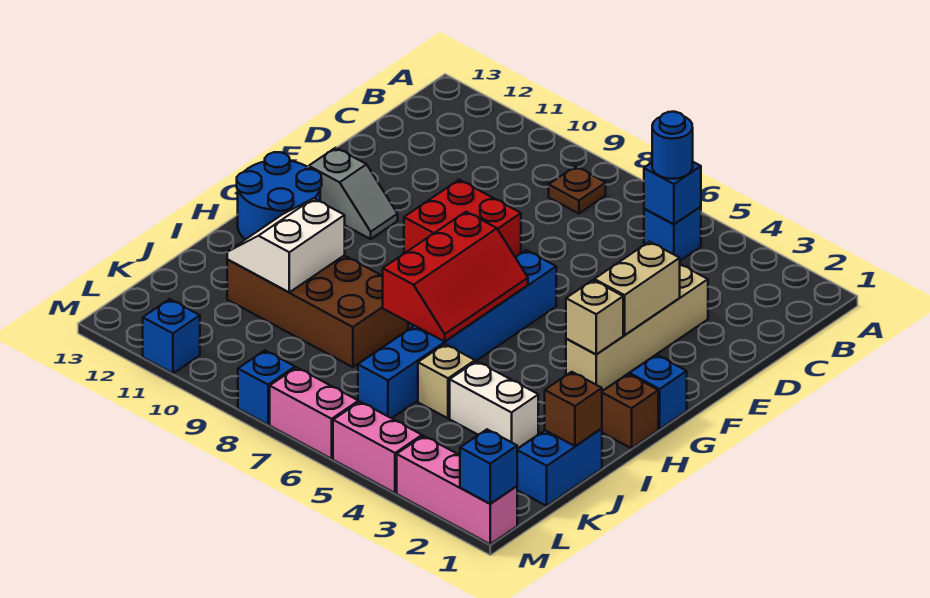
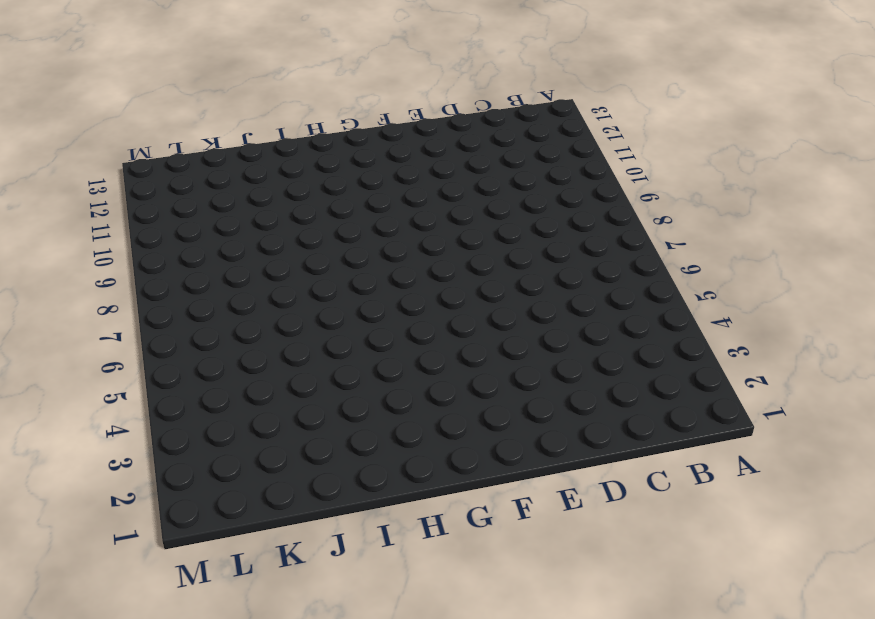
none -> blue brick B5 level 1
none -> brown plate B8 level 1
none -> tan brick D3:G3 level 1

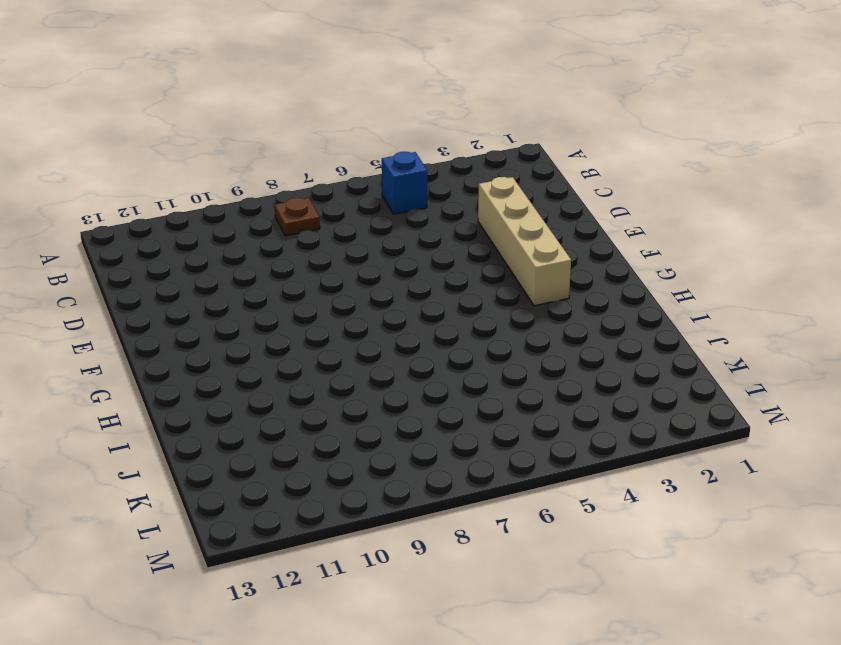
none -> red brick E8:F9 level 1
none -> blue brick F6:K6 level 1
none -> grey slope F11:F12 level 1 top 12

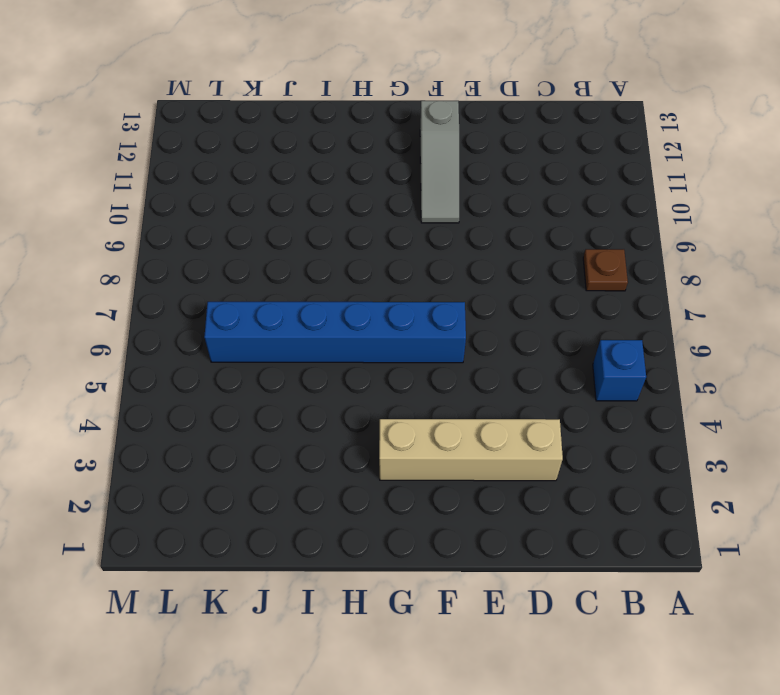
grey slope F10:F12 level 1 top 12 -> grey slope F11:F12 level 1 top 12
none -> red brick E8:F9 level 1
none -> blue brick G1 level 1
none -> blue round brick G12:H13 level 1

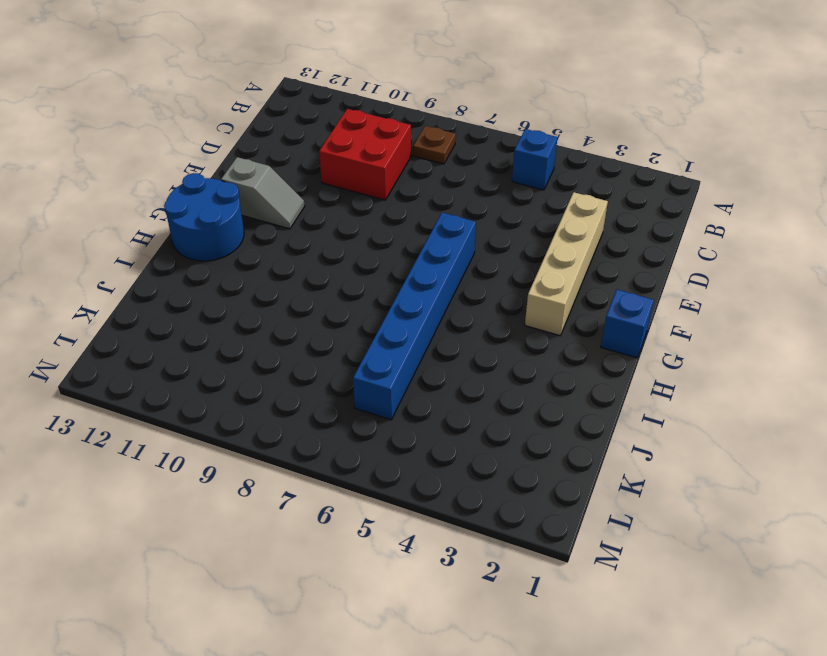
red brick C9:D10 level 1 -> red brick E8:F9 level 1
none -> brown brick H1 level 1
none -> brown brick I8:J11 level 1
none -> blue brick J1:K1 level 1

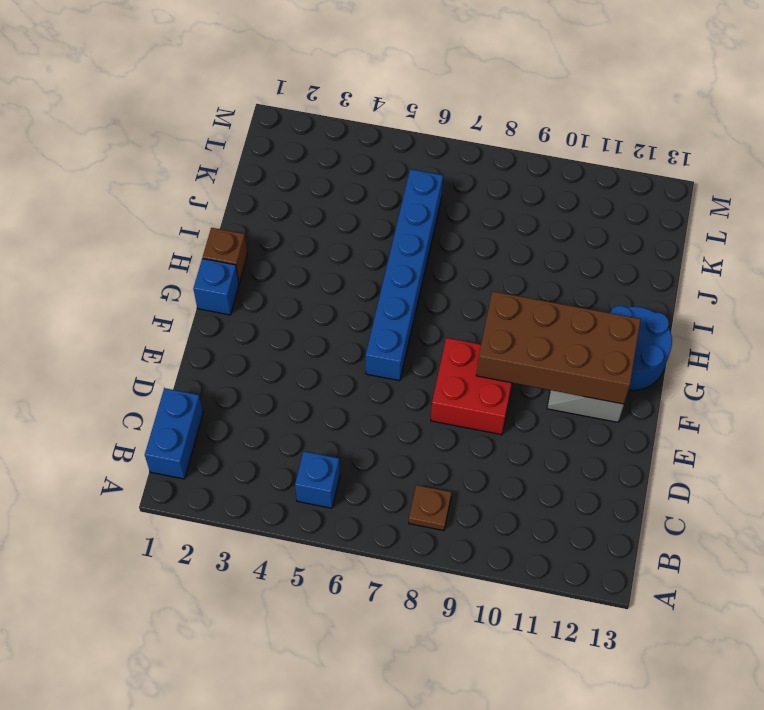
blue brick B1:C1 level 1 -> blue brick J1:K1 level 1
brown brick F9:G12 level 2 -> brown brick I8:J11 level 1
none -> tan brick D3:G3 level 1
none -> white brick J3:J4 level 1
none -> tan brick J5 level 1

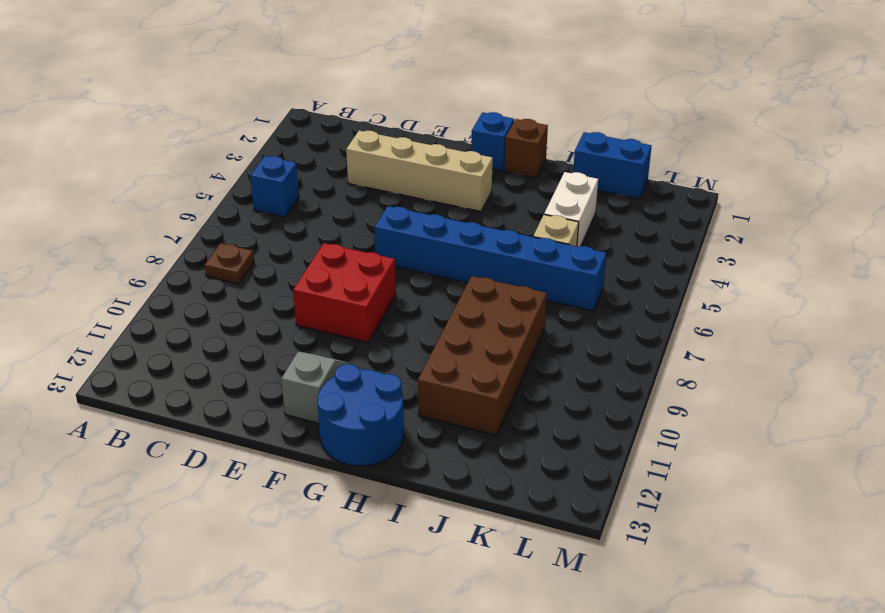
none -> pink brick M1:M3 level 1
none -> pink brick M4:M5 level 1
none -> pink brick M6:M7 level 1

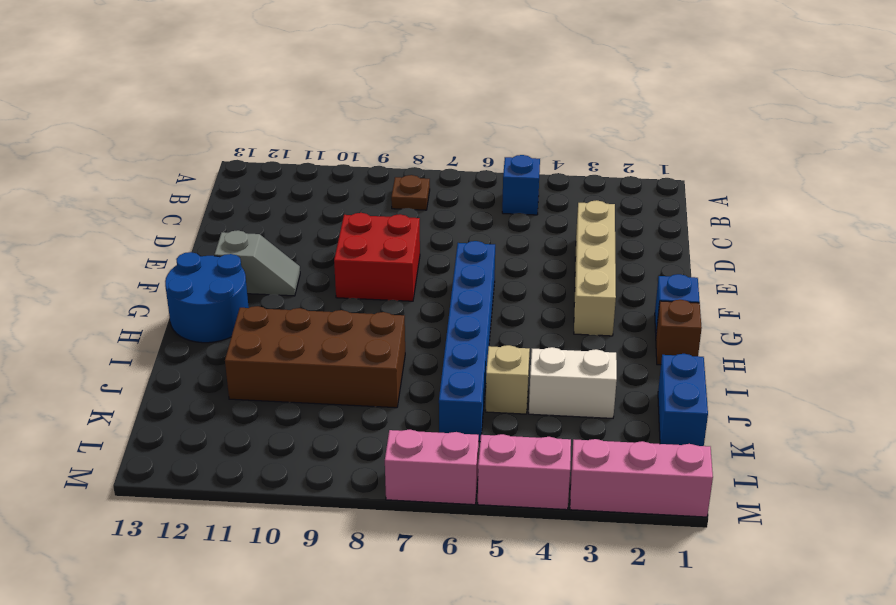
none -> blue brick M8 level 1
none -> blue brick M11 level 1
none -> blue brick B5 level 2

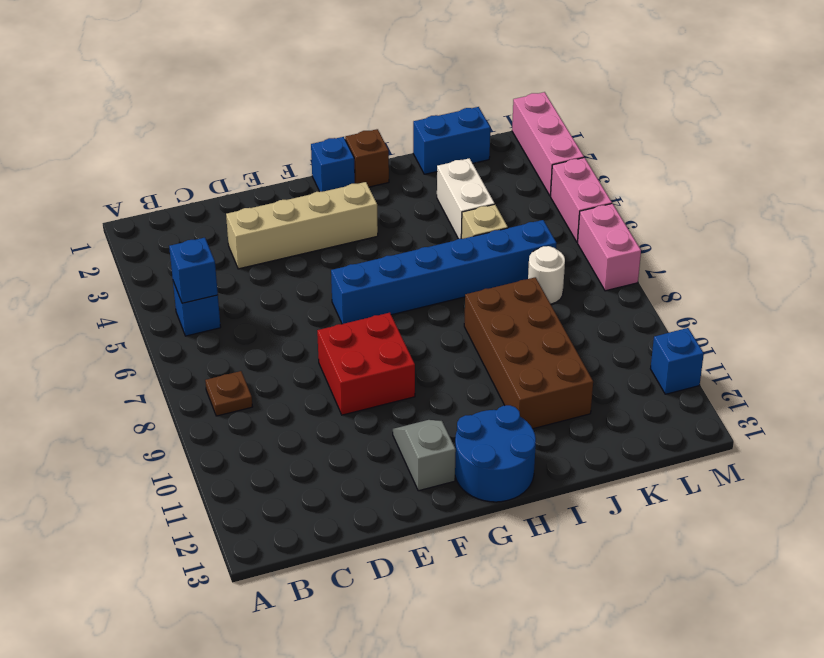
white round brick K7 level 1 -> none
none -> blue brick M8 level 1
none -> tan brick E3:F3 level 2
none -> tan brick G3 level 2

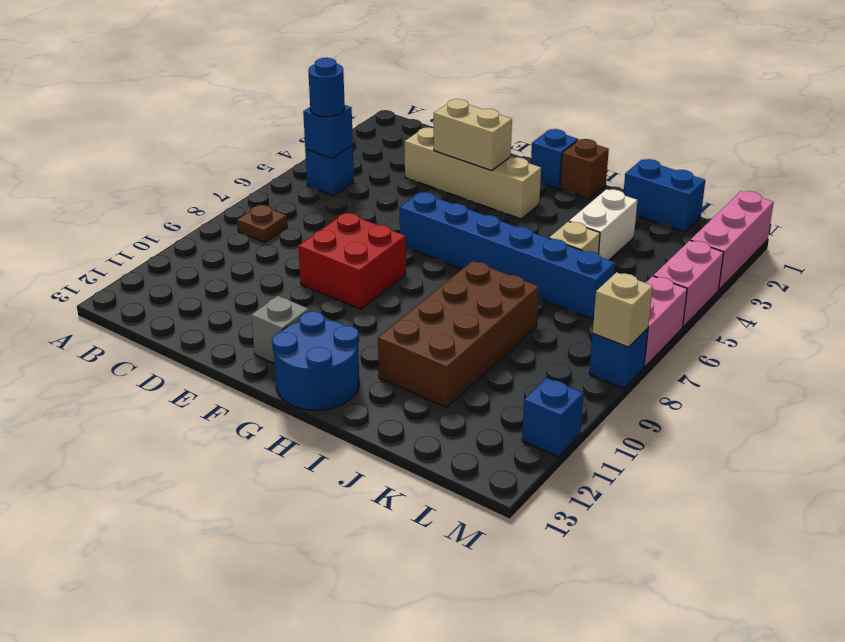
tan brick M8 level 2 -> tan brick G3 level 2
none -> red slope G6:I7 level 2 top 7
none -> white slope I10:J11 level 2 top 10
none -> brown brick J1 level 2

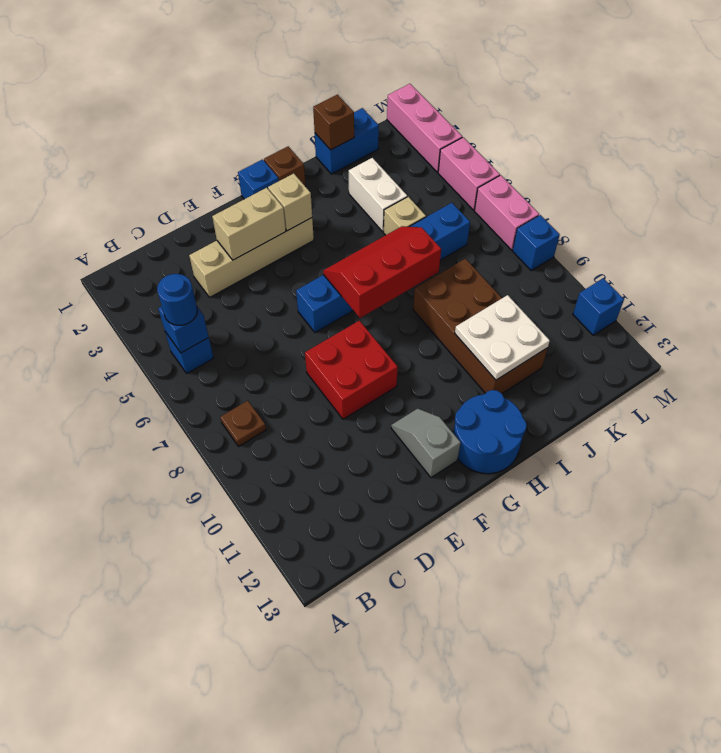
white plate I10:J11 level 2 -> white slope I10:J11 level 2 top 10
none -> blue brick M1 level 2

